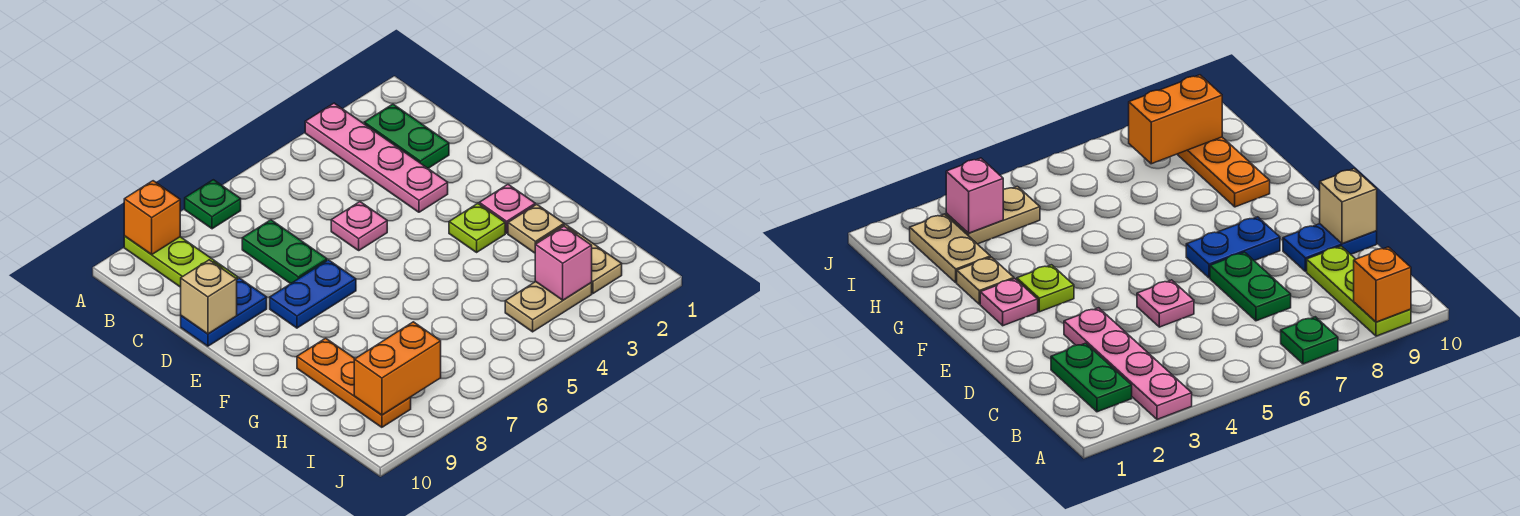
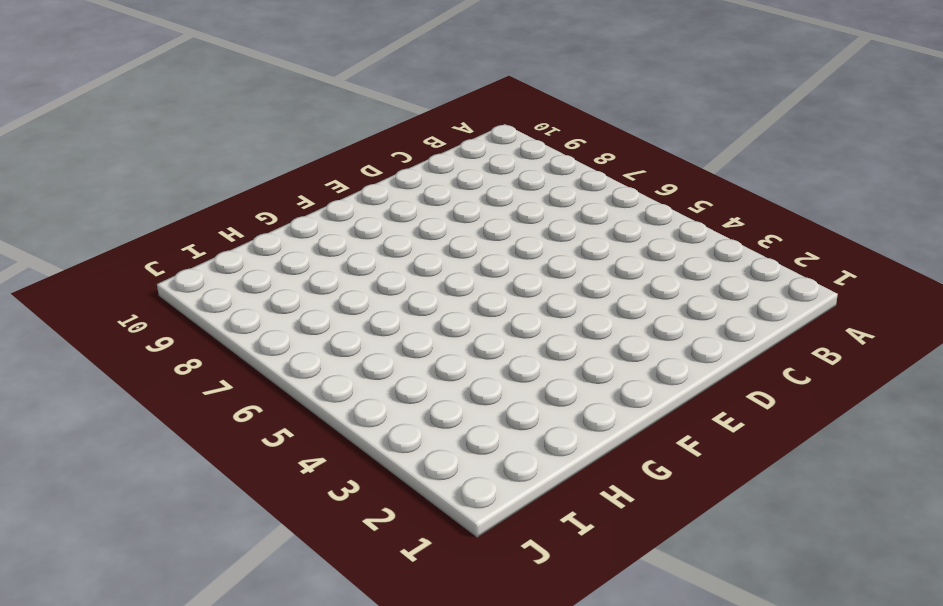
none -> pink plate A3:D3 level 1
none -> green plate A7 level 1
none -> lime plate A9:C9 level 1

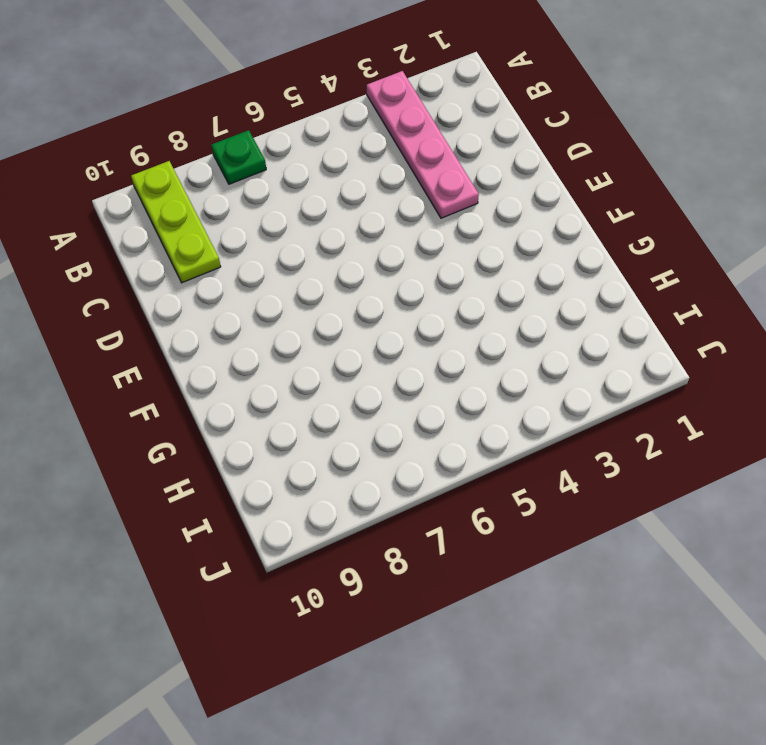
none -> green plate B2:C2 level 1
none -> green plate C7:D7 level 1
none -> pink plate D5 level 1

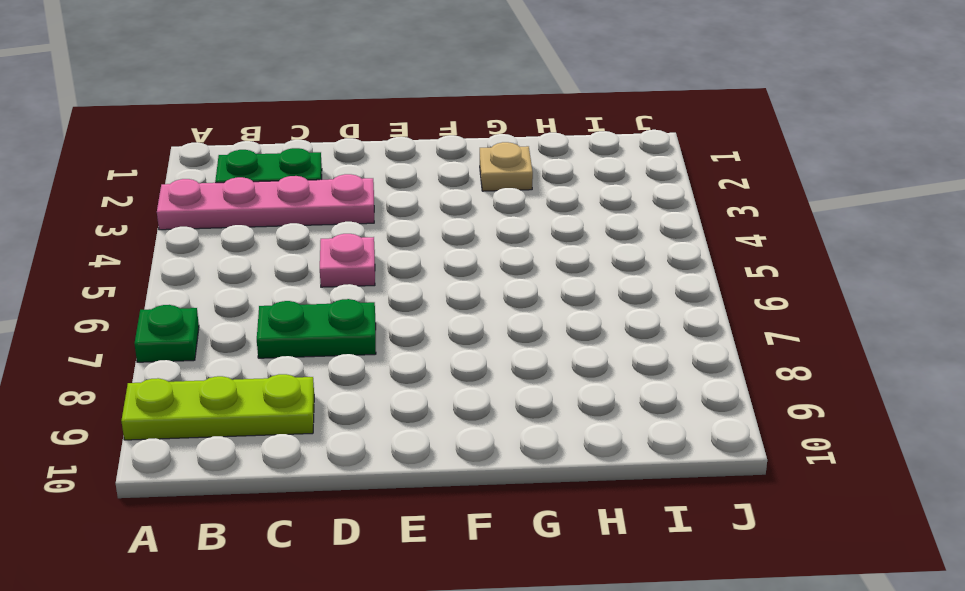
none -> blue plate D9:D10 level 1
none -> blue plate E7:E8 level 1
none -> pink plate F2 level 1

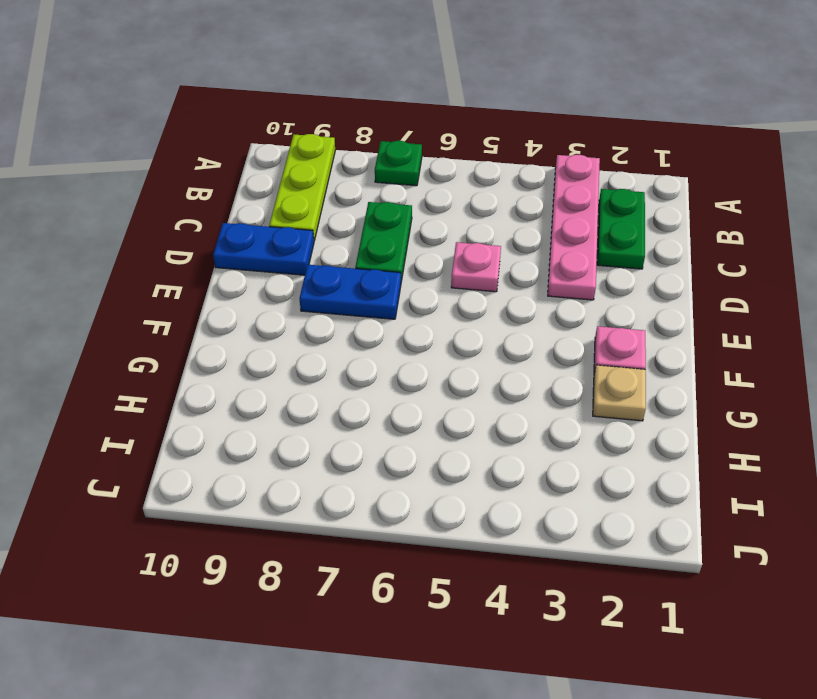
none -> lime plate F3 level 1
none -> orange plate G9:I9 level 1
none -> tan plate H2:I2 level 1

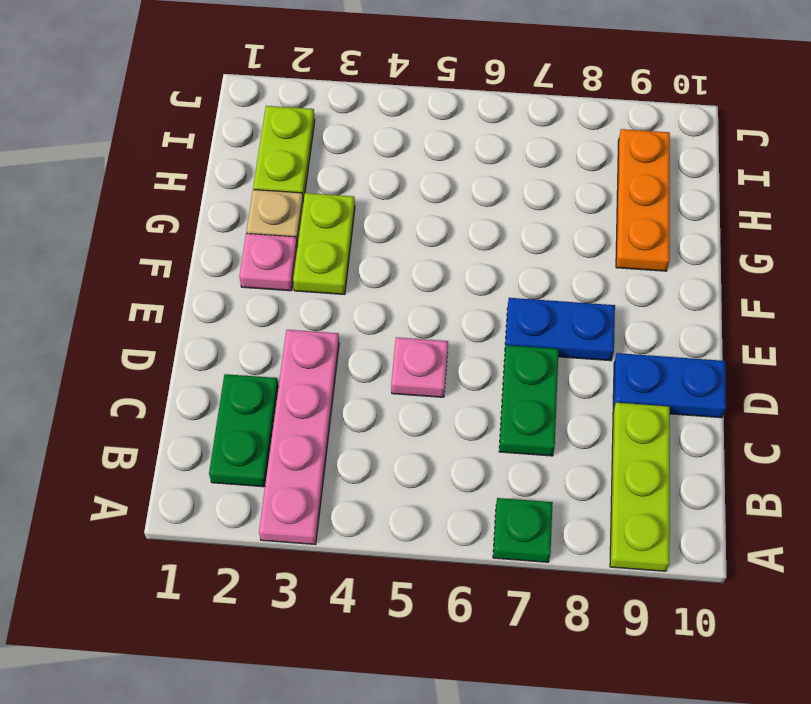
lime plate F3:G3 level 1 -> lime plate F3 level 1
lime plate H2:I2 level 1 -> tan plate H2:I2 level 1
none -> tan plate I3:I4 level 1
none -> orange brick A9 level 2
none -> tan brick D10 level 2

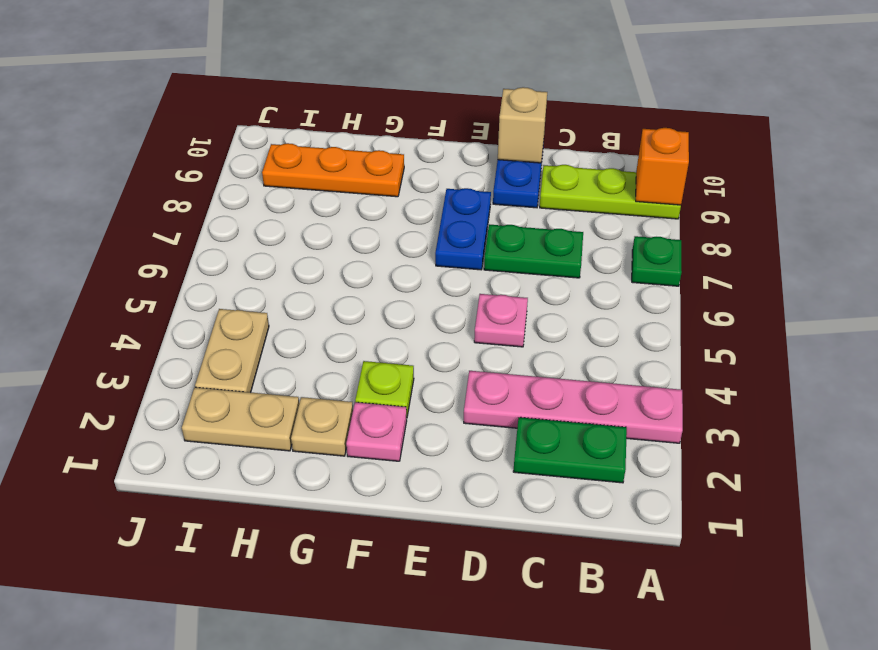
none -> pink brick I3 level 2
none -> orange brick I8:I9 level 2

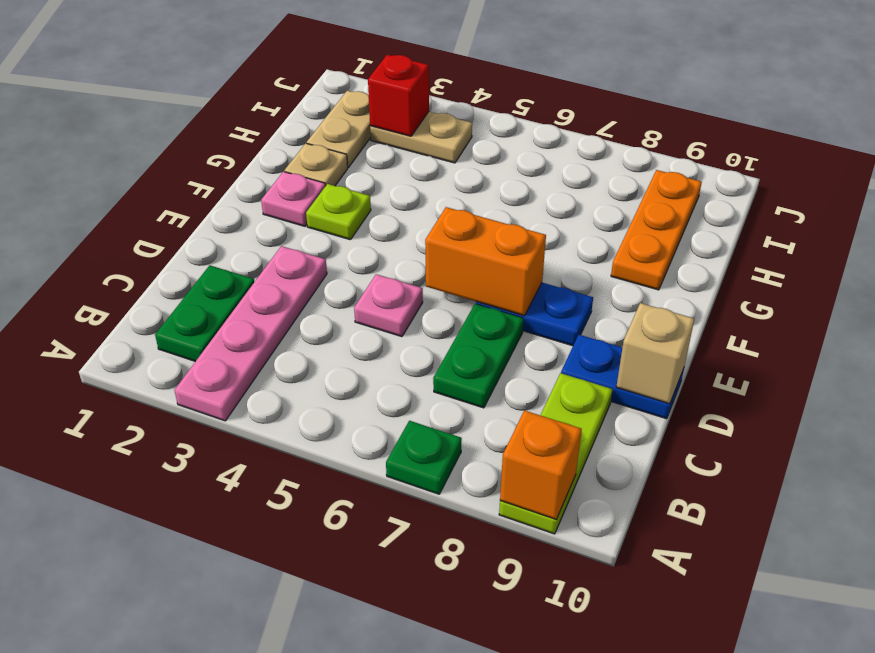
orange brick E6:E7 level 2 -> orange brick I8:I9 level 2
red brick I3 level 2 -> pink brick I3 level 2

